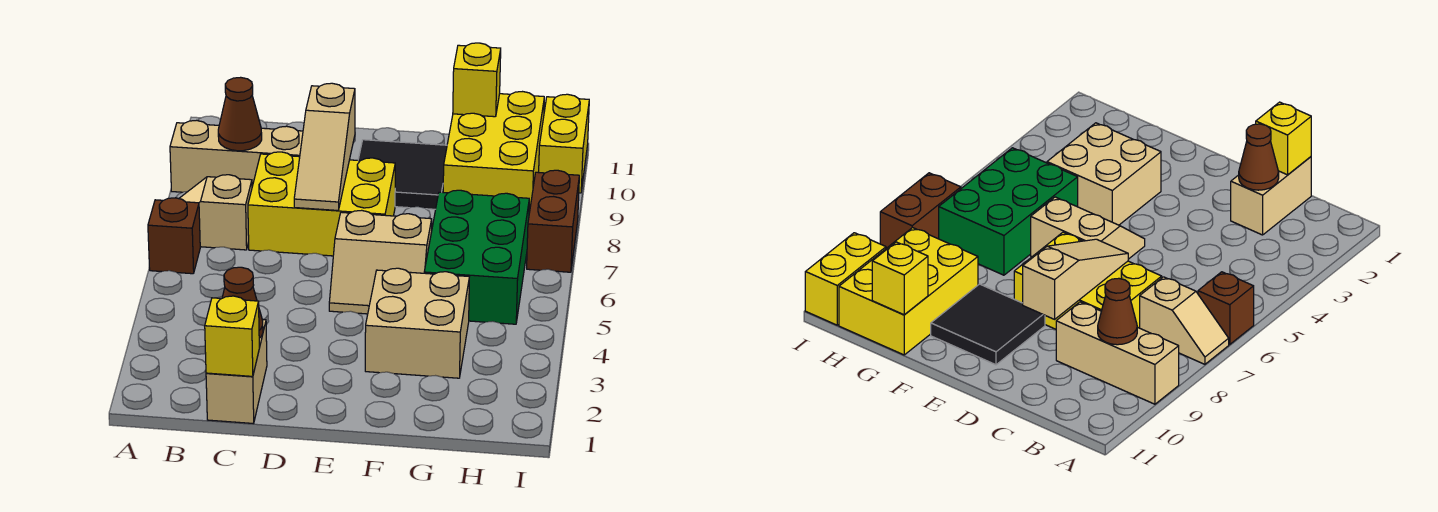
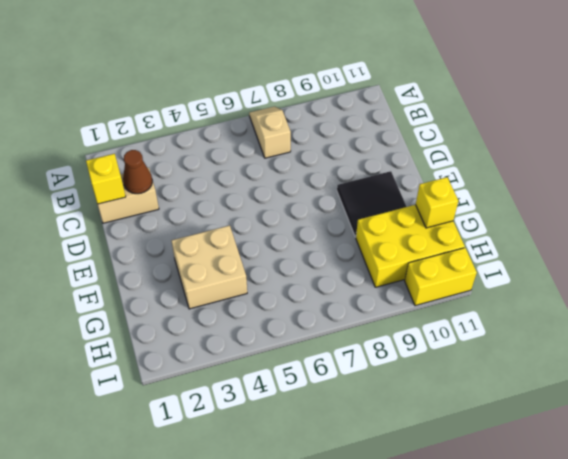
none -> brown brick A6 level 1
none -> tan brick A9:C9 level 1
none -> yellow brick C7:E8 level 1

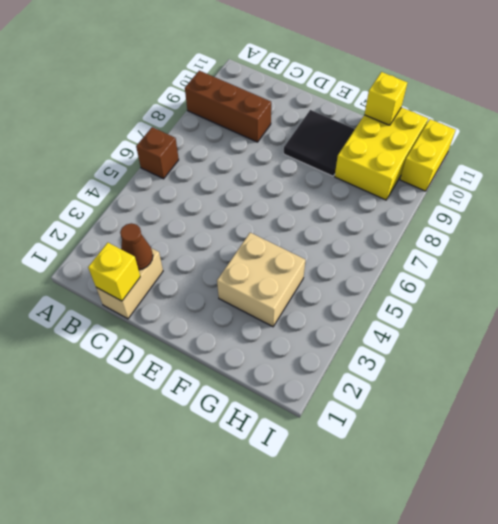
brown brick A9:C9 level 1 -> tan brick A9:C9 level 1
none -> tan slope A7:B7 level 1 top B
none -> yellow brick C7:E8 level 1
none -> tan slope E5:F6 level 1 top 6

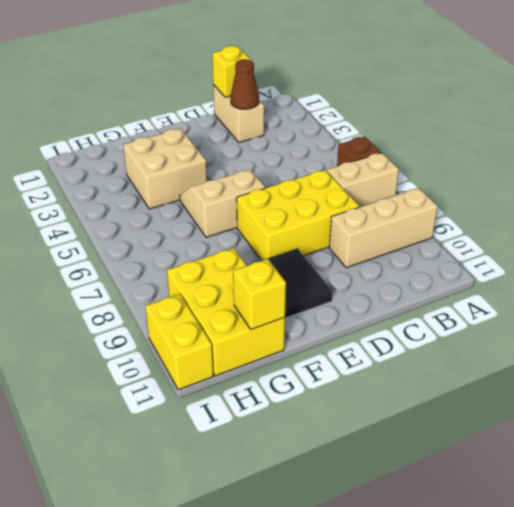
tan brick A7:B7 level 1 -> tan slope A7:B7 level 1 top B
none -> green brick G5:H7 level 1
none -> brown brick I7:I8 level 1
none -> brown cone B9 level 2

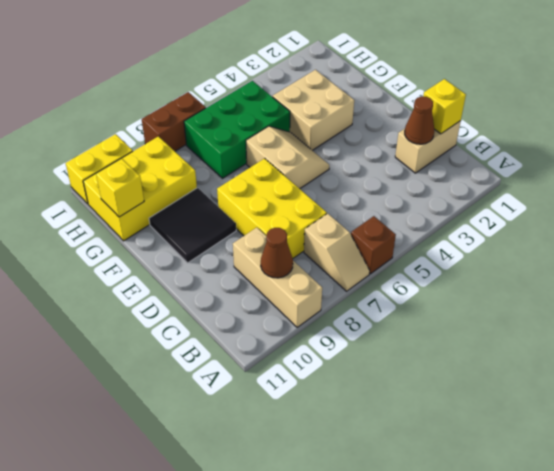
none -> tan slope D7:D9 level 2 top 9

